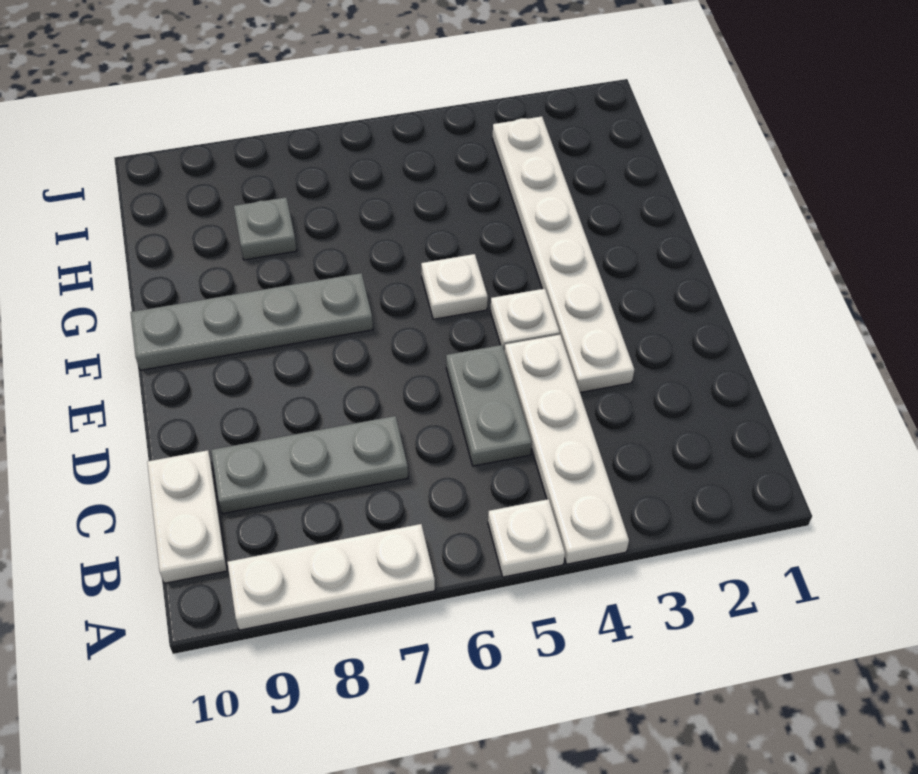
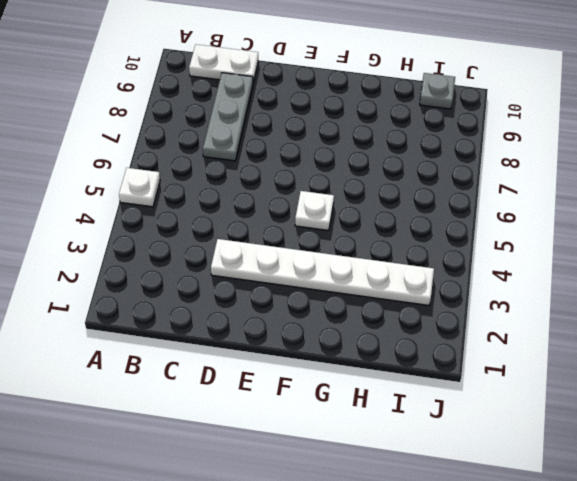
grey plate I10 level 1 -> grey plate H8 level 1
none -> white plate A4:D4 level 1
none -> white plate A7:A9 level 1

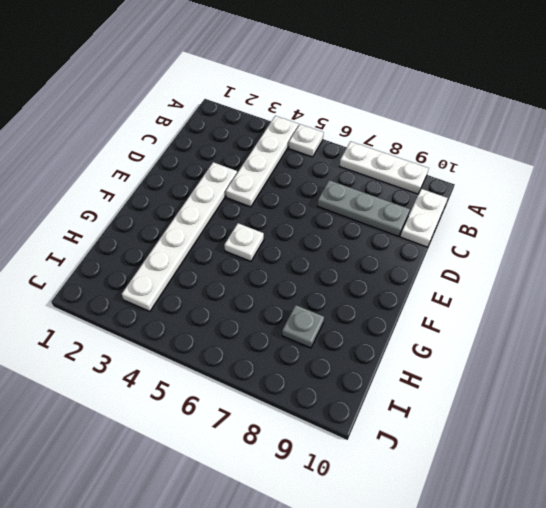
none -> grey plate C5:D5 level 1
none -> white plate E4 level 1

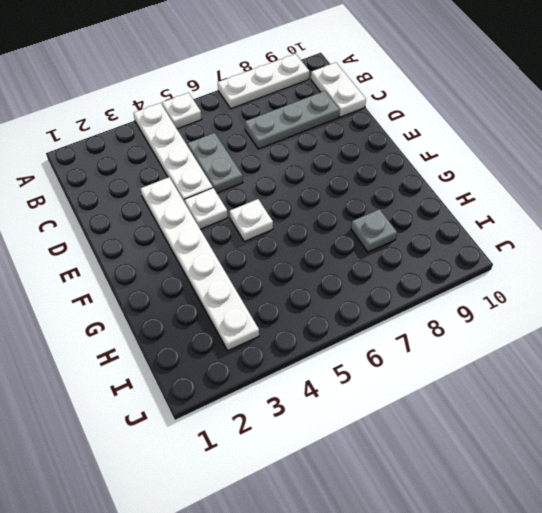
none -> grey plate F7:F10 level 1

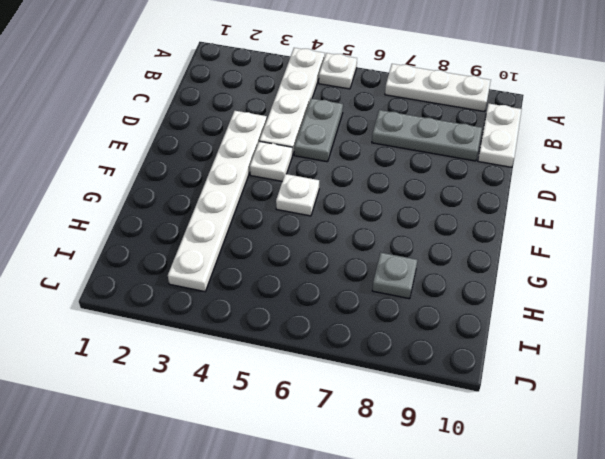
none -> grey plate F7:F10 level 1

